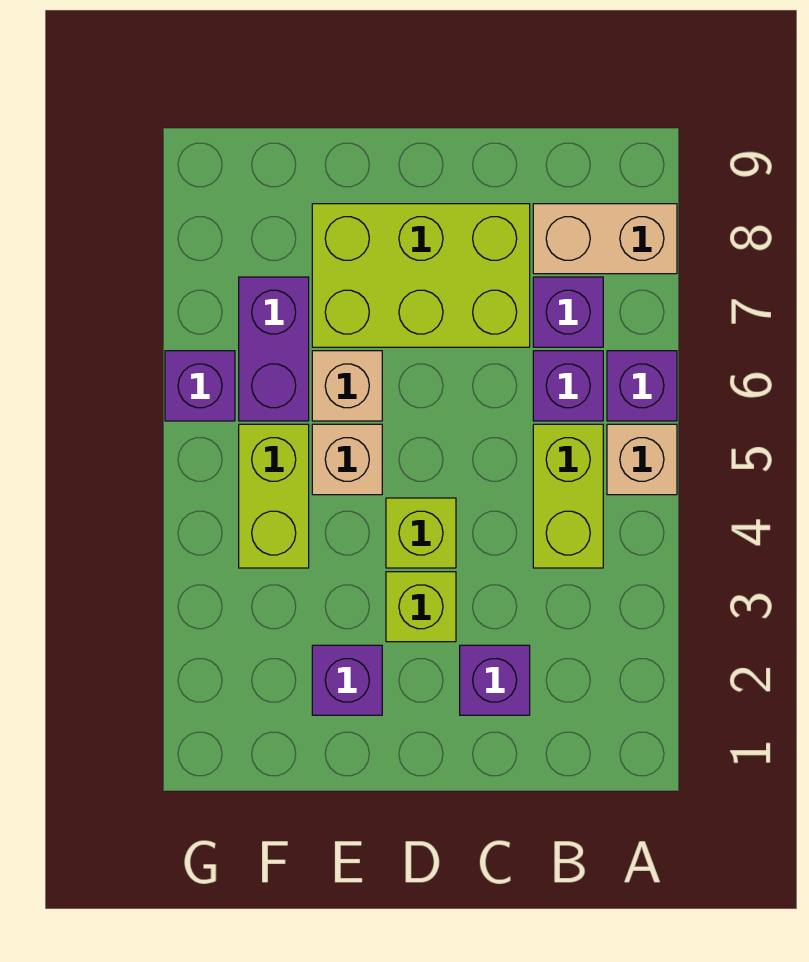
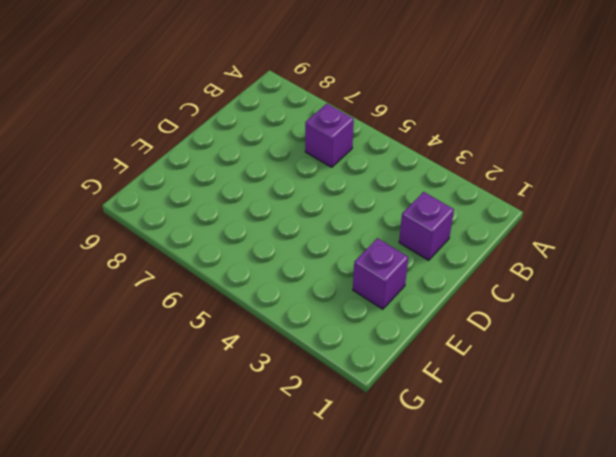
none -> tan brick A5 level 1
none -> purple brick A6 level 1
none -> tan brick A8:B8 level 1

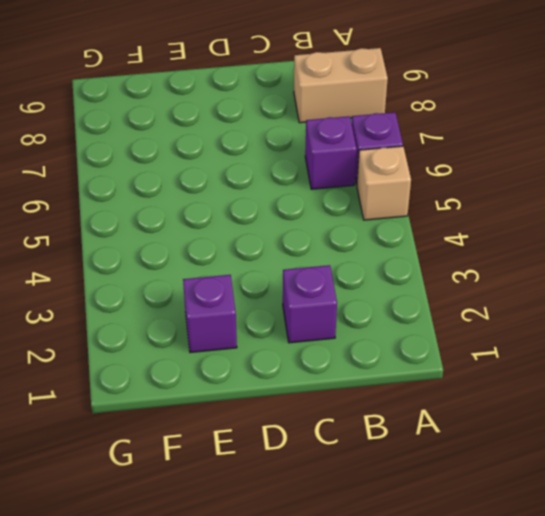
none -> lime brick B4:B5 level 1
none -> purple brick B7 level 1
none -> lime brick C7:E8 level 1

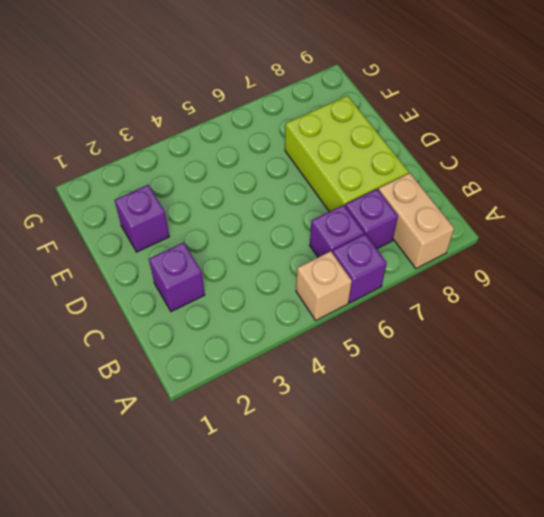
none -> lime brick B4:B5 level 1
none -> lime brick D3 level 1
none -> lime brick D4 level 1

